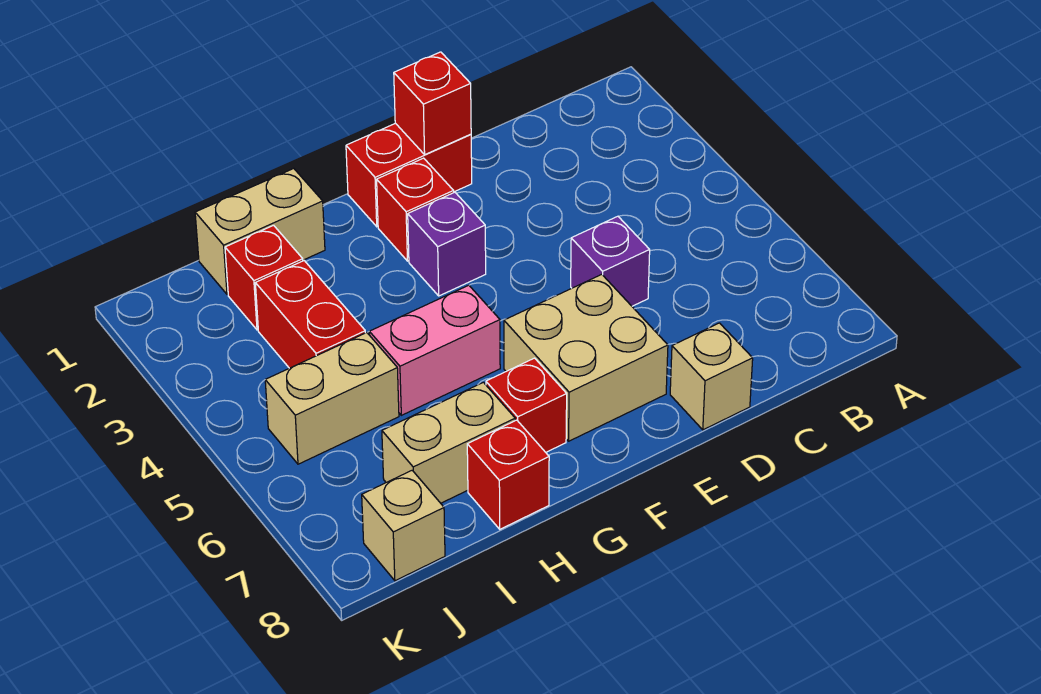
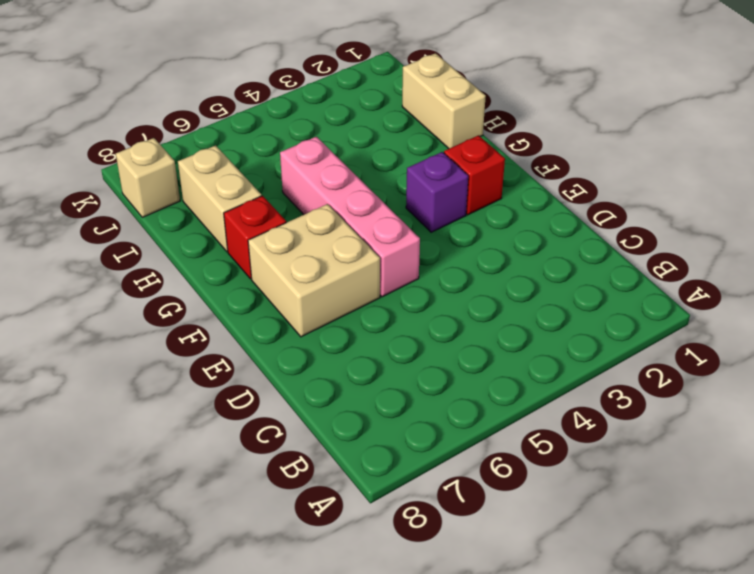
pink brick E5:H5 level 1 -> pink brick G5:H5 level 1
none -> purple brick D5 level 1
none -> tan brick D8 level 1
none -> red brick E1:F1 level 1

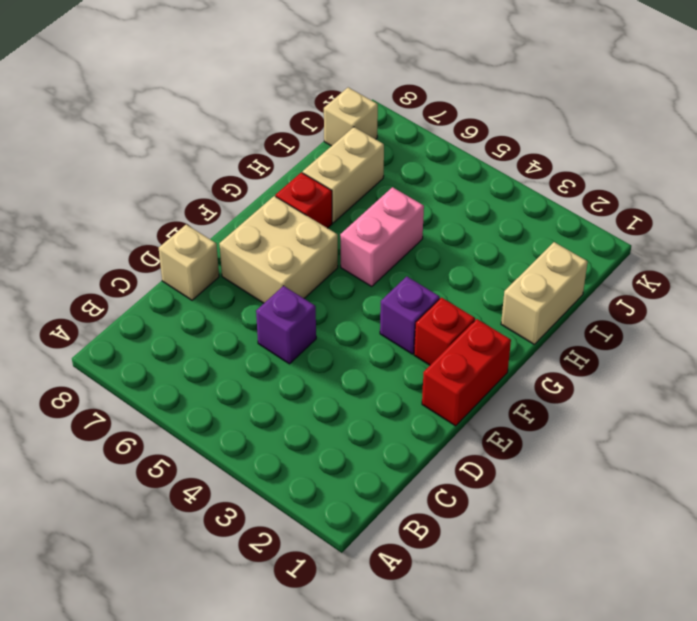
none -> red brick H8 level 1
none -> red brick I2 level 1
none -> red brick I3:I4 level 1

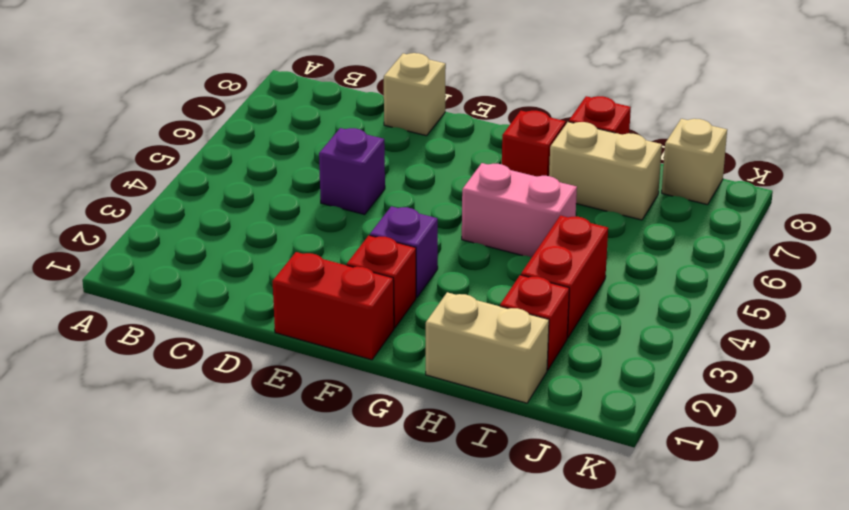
none -> tan brick E6:F7 level 1
none -> tan brick I5:J5 level 1
none -> red brick E1 level 2

